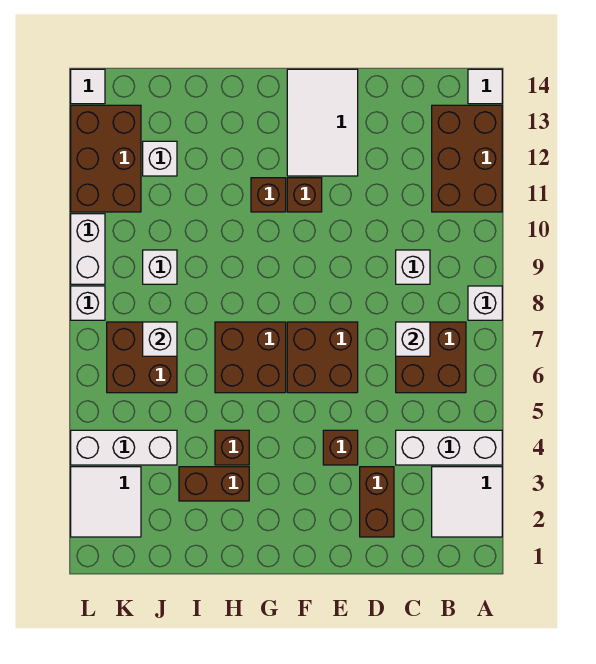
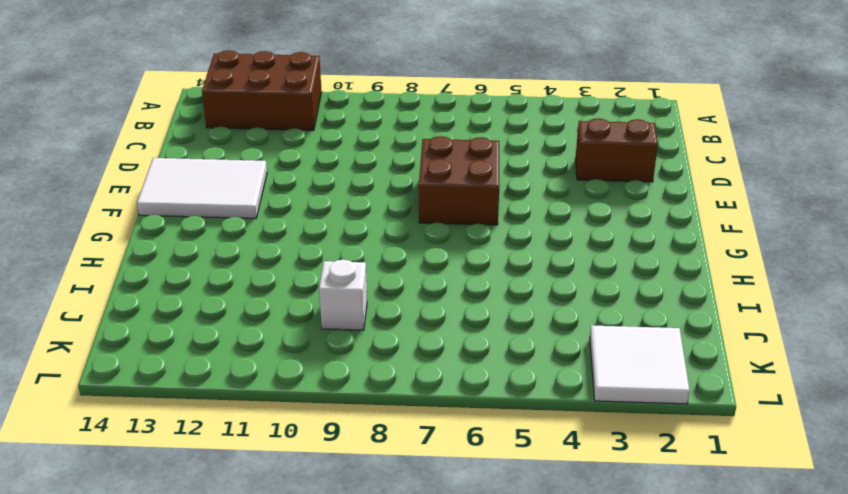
none -> white tile A2:B3 level 1
none -> white brick A4:C4 level 1
none -> white brick A8 level 1

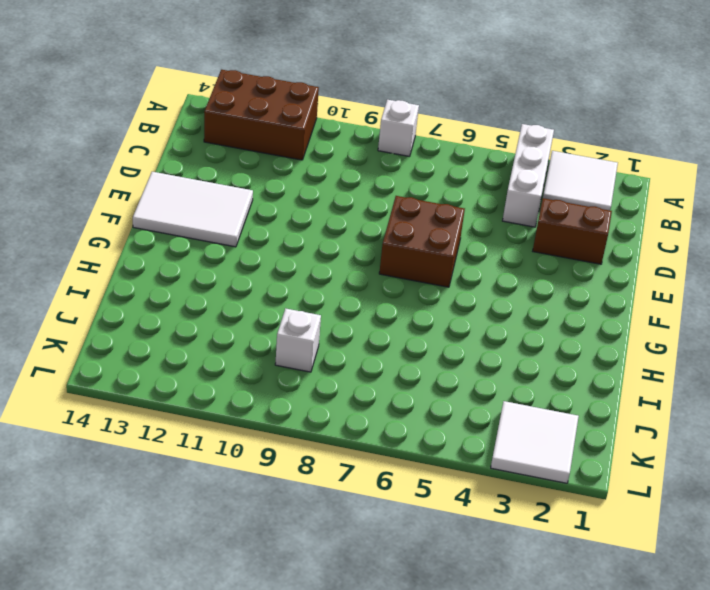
none -> white tile A14 level 1
none -> brown brick B6:C7 level 1
none -> white brick C9 level 1

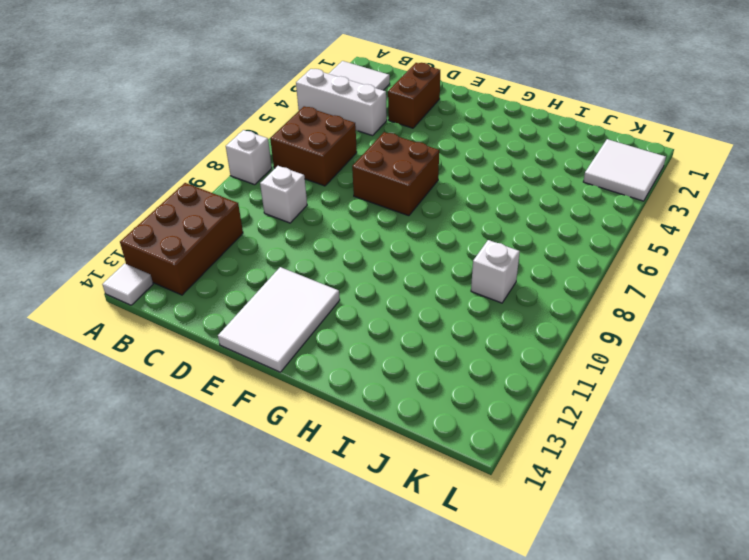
none -> brown brick E4 level 1
none -> brown brick F11 level 1
none -> brown brick G6:H7 level 1

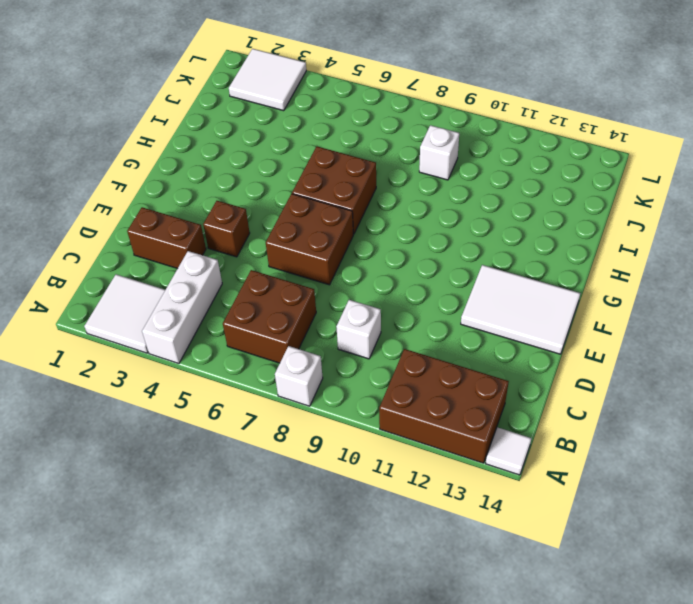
none -> brown brick F11 level 1
none -> brown brick G11 level 1
none -> brown brick H3:I3 level 1

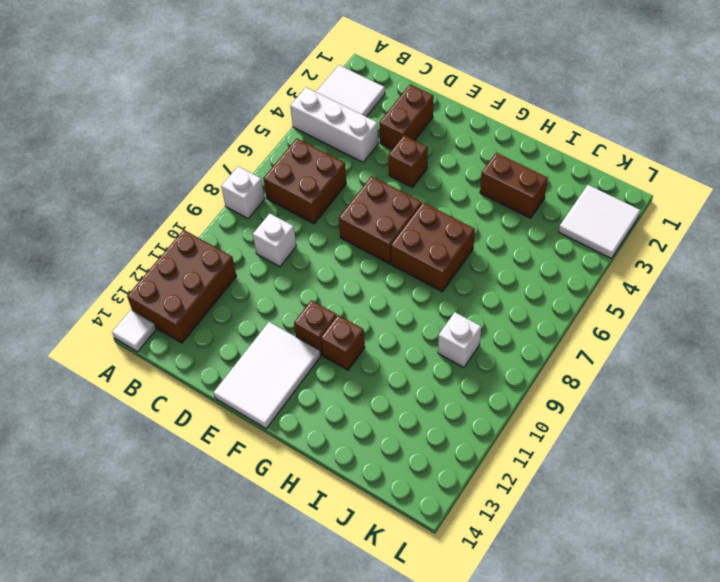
none -> brown brick H4 level 1
none -> white brick J4:L4 level 1
none -> brown brick J6:K7 level 1

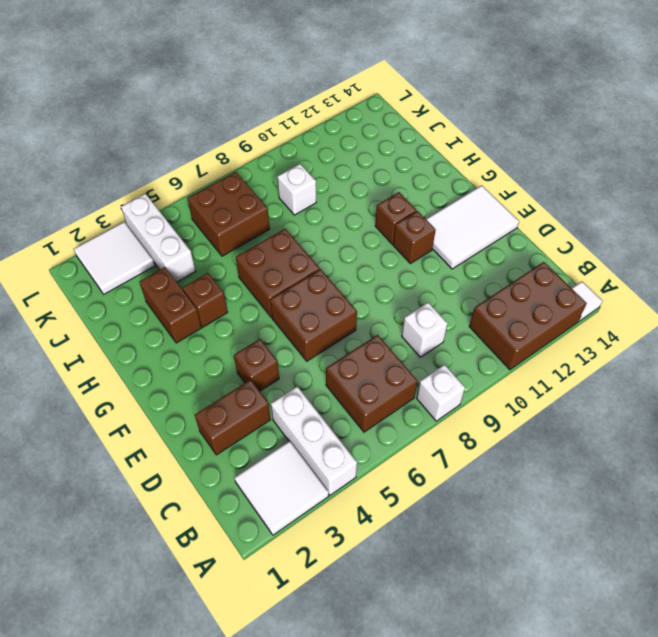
none -> white brick J12 level 1
none -> brown brick K11:L13 level 1
none -> white brick L8 level 1

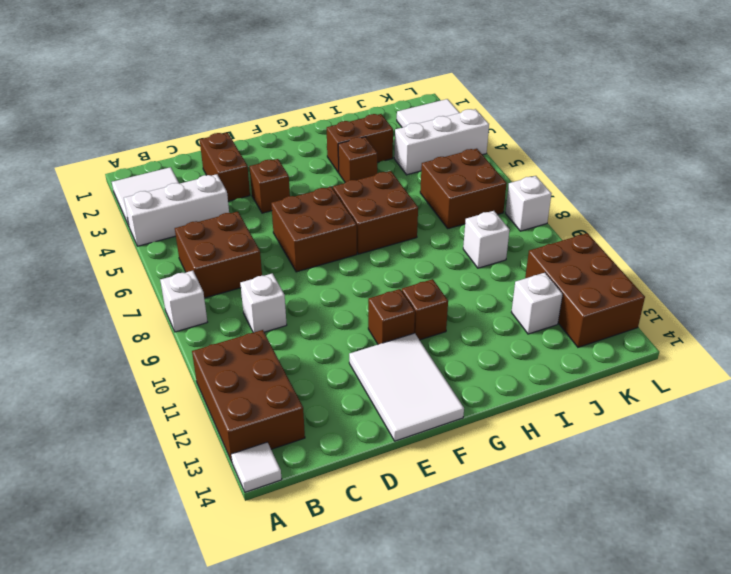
none -> white brick L9:L10 level 1
none -> white tile L14 level 1
none -> white brick C7 level 2

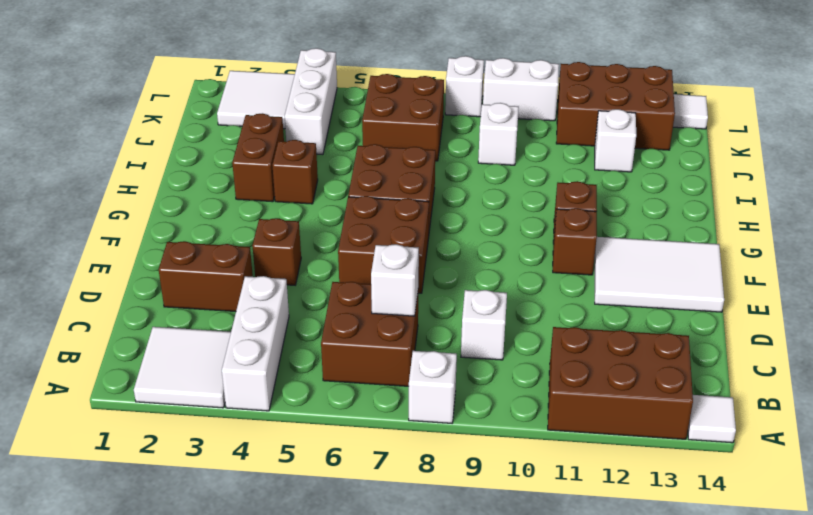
none -> white brick J7 level 2

